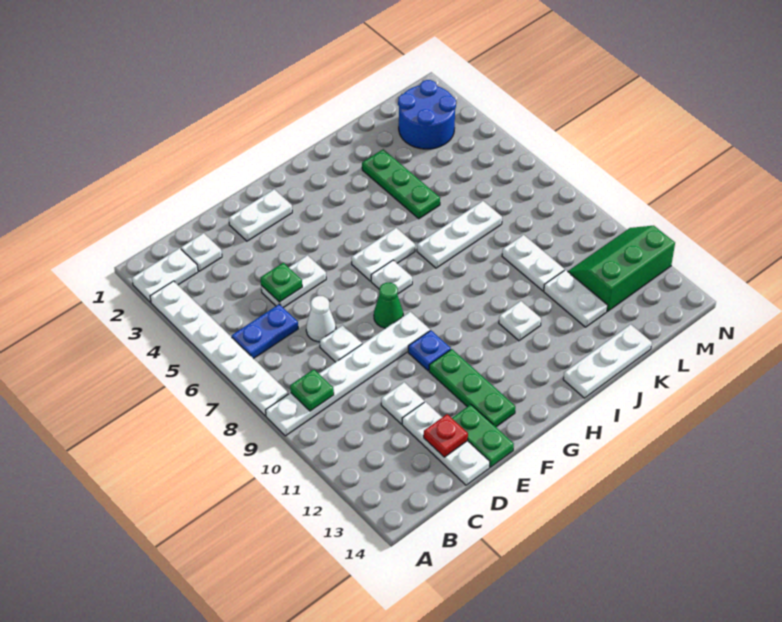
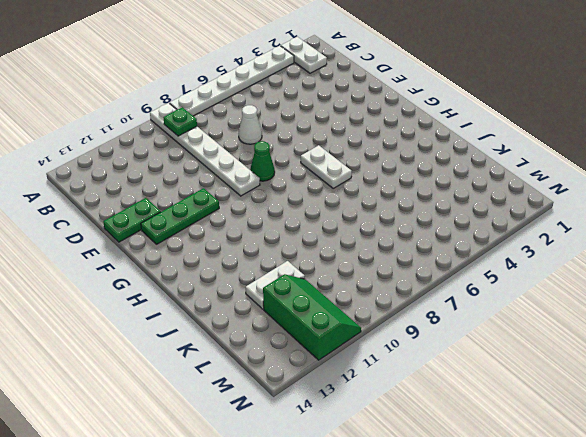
none -> blue plate B6:C6 level 1
none -> white plate C2 level 1
none -> white plate D5:E5 level 1

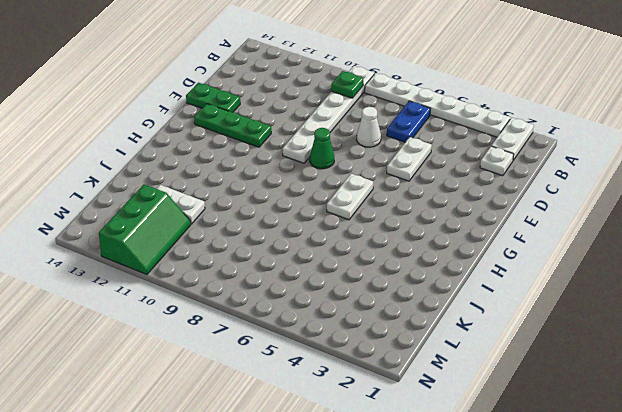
none -> white plate D8 level 1
none -> white plate D11 level 1
none -> white plate D12:D14 level 1

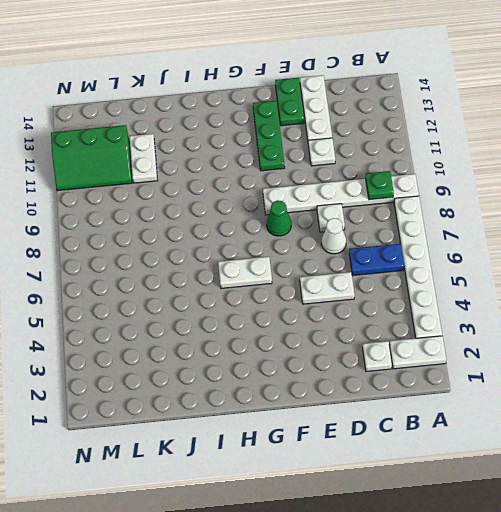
none -> white plate E2:F2 level 1
none -> blue plate F10 level 1
none -> white plate G7 level 1

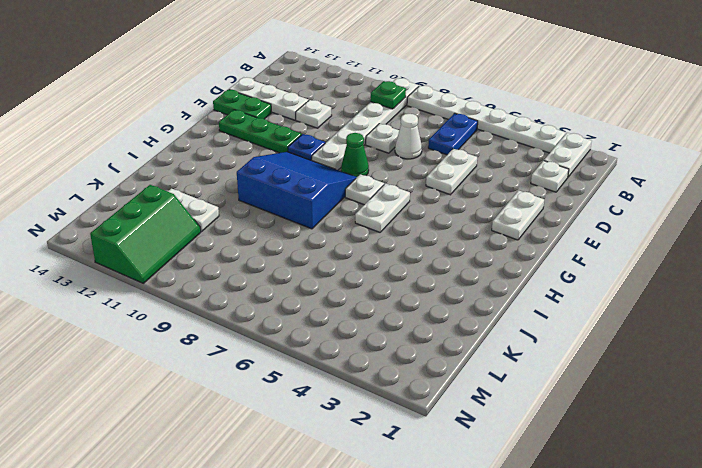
blue slope G8:I10 level 1 top I -> none
none -> white plate I7:K7 level 1
none -> white plate I11 level 1
none -> white plate I14:K14 level 1

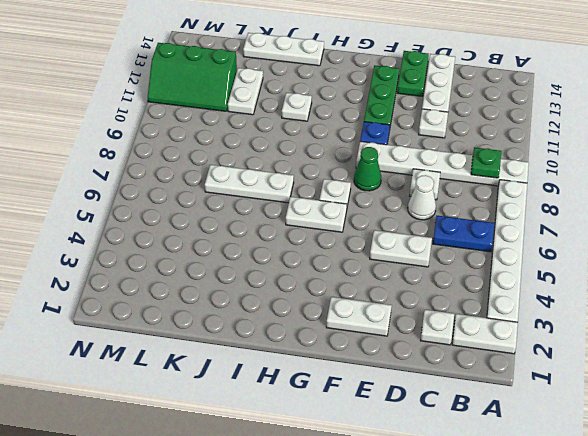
none -> green plate J3:J5 level 1
none -> white plate K9:K10 level 1
none -> blue round brick L2:M3 level 1

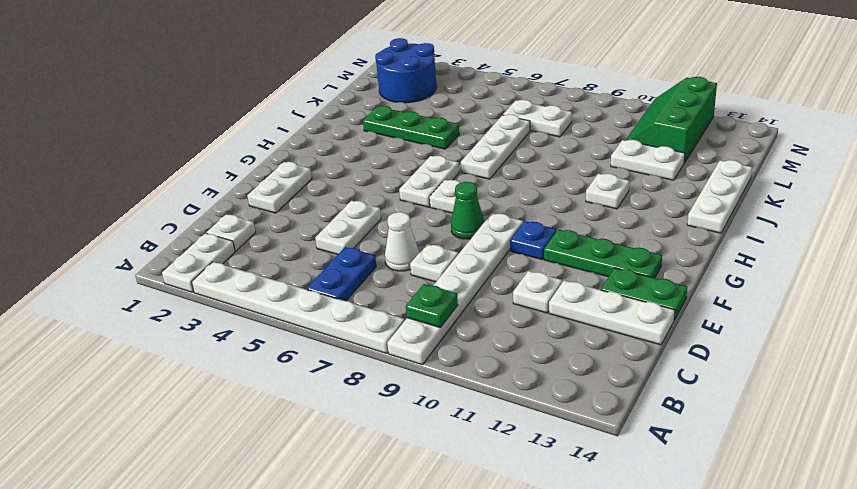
white plate L7:L8 level 1 -> white plate K9:K10 level 1
none -> green plate D5 level 2
none -> red plate D13 level 2

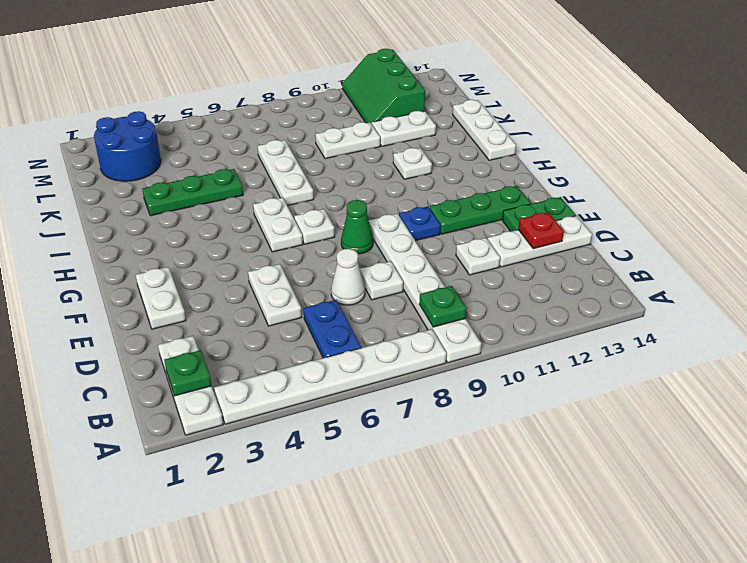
green plate B2 level 2 -> green plate D5 level 2

